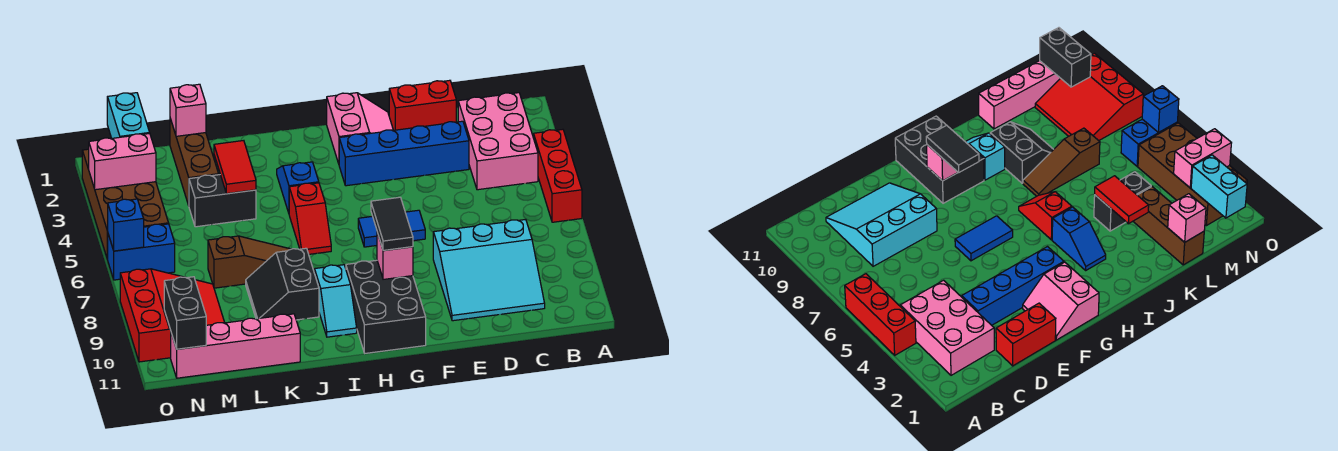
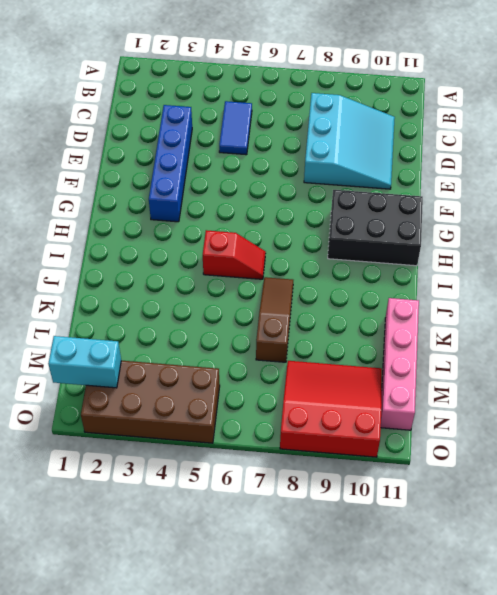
blue tile C5:D5 level 1 -> blue tile F6:G6 level 1
none -> red brick A4:A6 level 1
none -> pink brick B2:C4 level 1
none -> red brick D1:E1 level 1

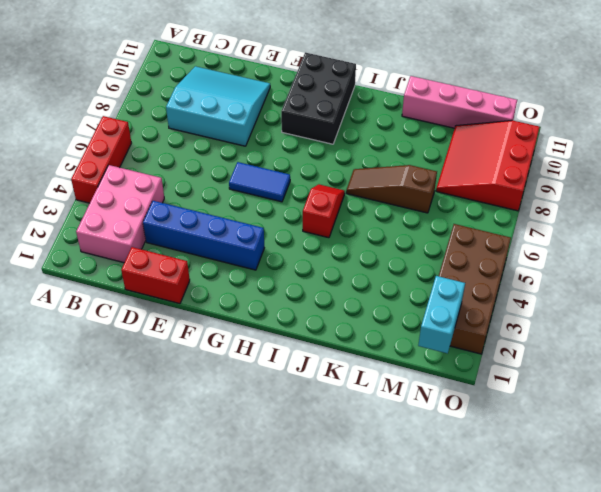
none -> pink slope F1:G2 level 1 top G
none -> blue slope I3:I4 level 1 top 4
none -> cyan slope I9:I10 level 1 top 9

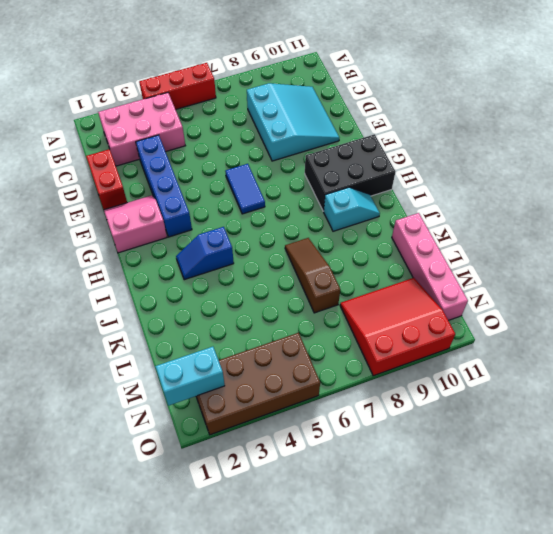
none -> red slope I5:I6 level 1 top 5
none -> black slope J8:K9 level 1 top J
none -> black brick K4:L4 level 1

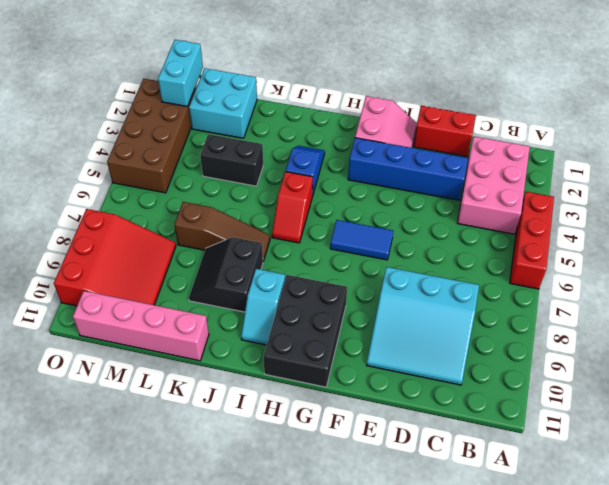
cyan brick L1:M2 level 1 -> brown brick L1:L3 level 1
none -> blue brick N6:O6 level 1
none -> pink brick G9 level 2
none -> red tile K3:K4 level 2

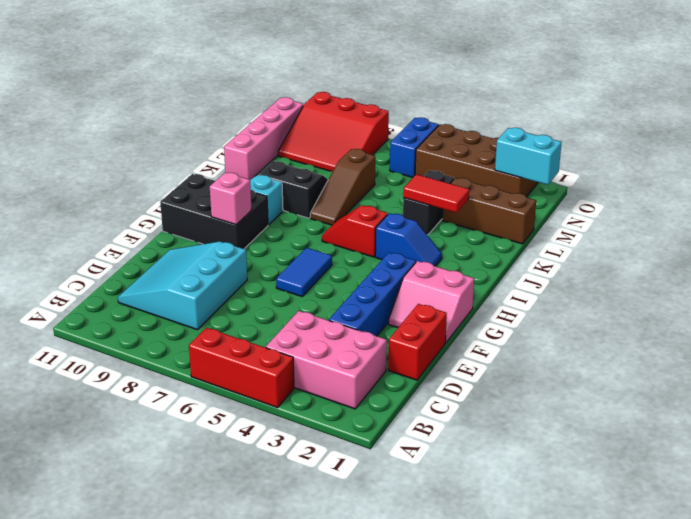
none -> pink brick L1 level 2
none -> pink brick N3:O3 level 2
none -> black brick N10:N11 level 2

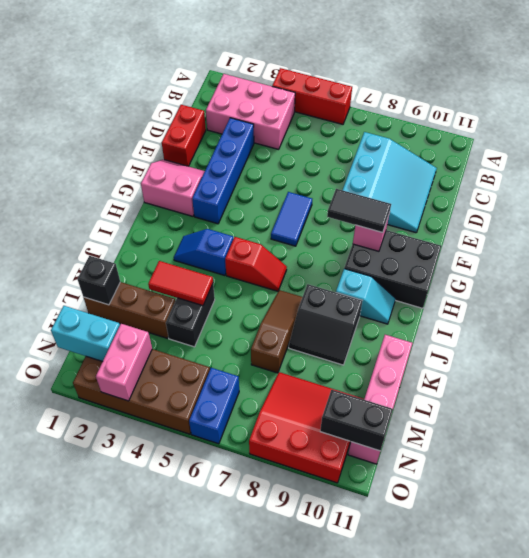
black brick L1 level 2 -> pink brick L1 level 2
none -> blue brick O6 level 2

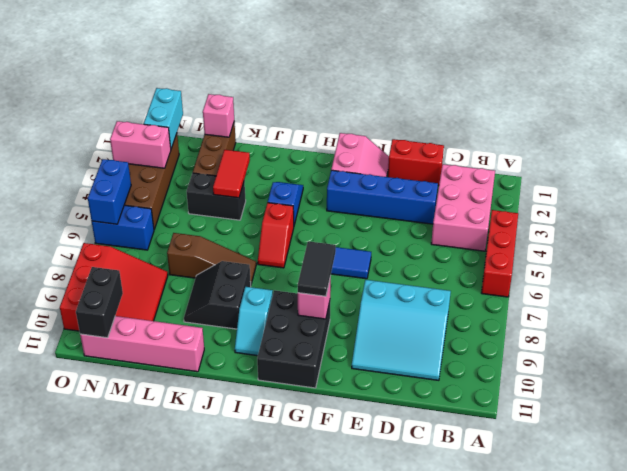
blue brick O5:O6 level 2 -> blue brick O6 level 2

